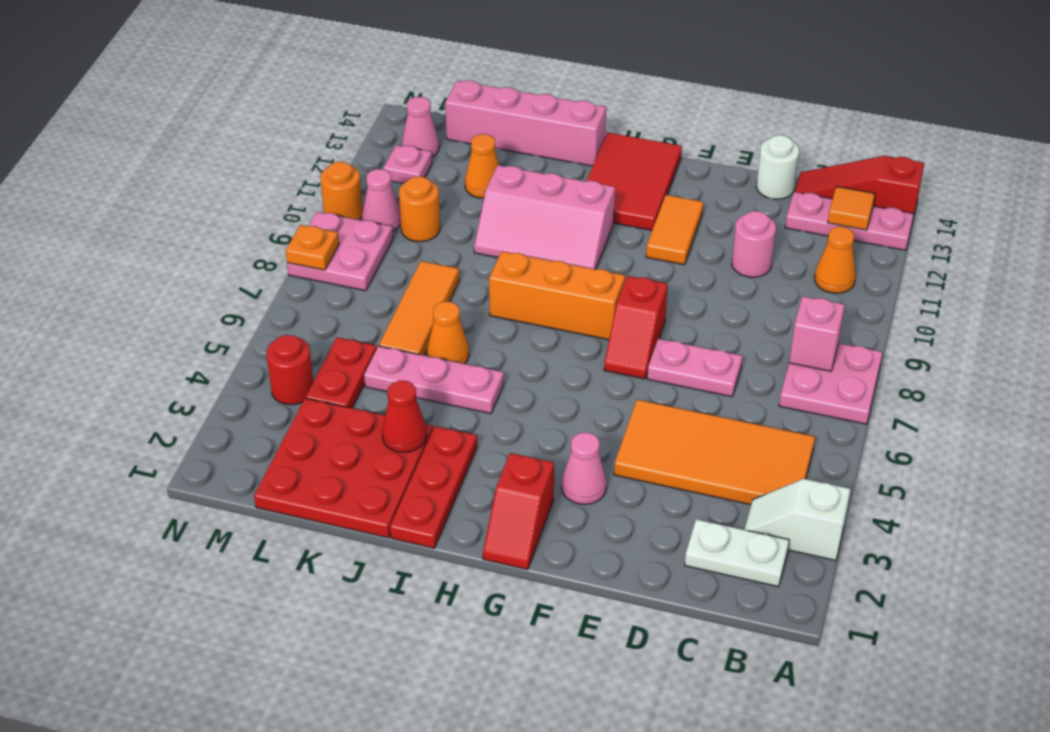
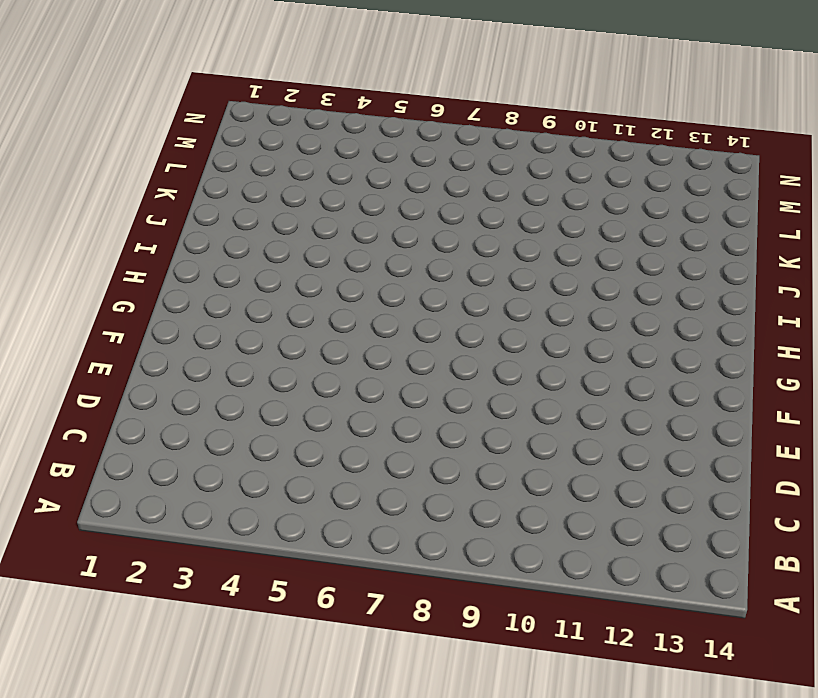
none -> white slope A3:B3 level 1 top A
none -> pink plate A7:B8 level 1
none -> pink plate A13:C13 level 1
none -> red slope A14:C14 level 1 top A

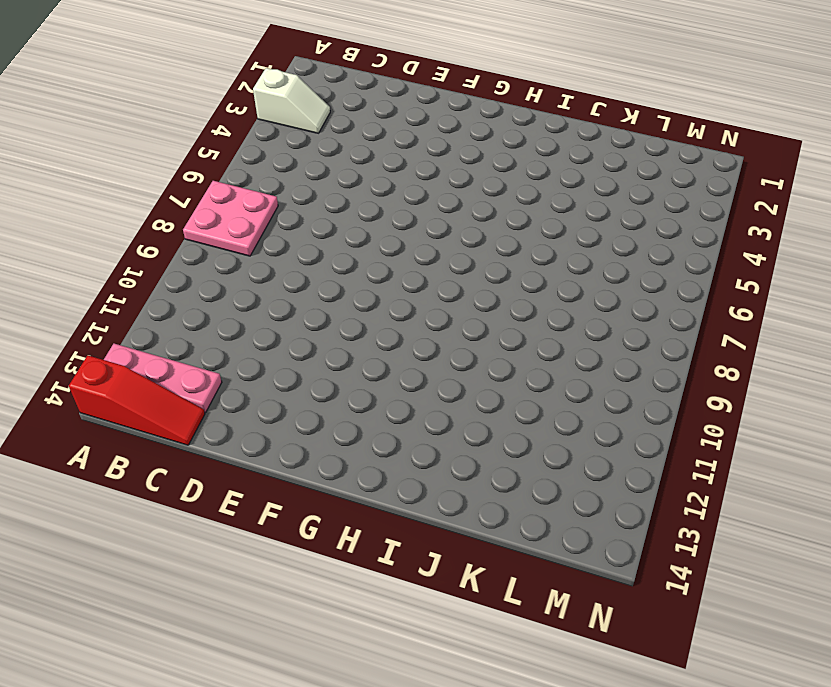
none -> white plate B2:C2 level 1
none -> orange tile B4:E5 level 1
none -> orange cone B11 level 1
none -> pink plate D7:E7 level 1

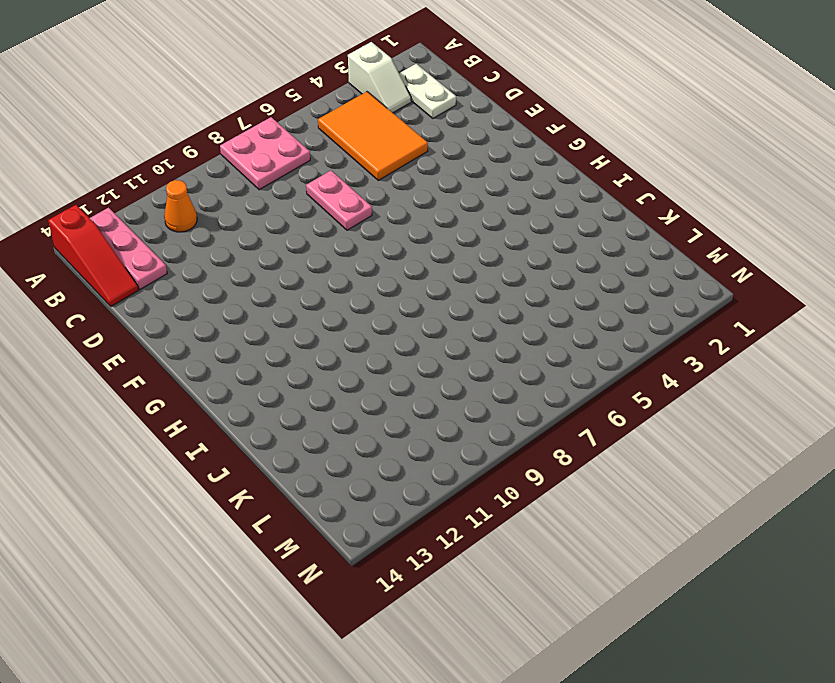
orange tile B4:D5 level 1 -> orange tile B4:E5 level 1
none -> pink round brick D11 level 1
none -> white round brick D14 level 1
none -> pink cone F3 level 1
none -> red slope F7:F8 level 1 top 8

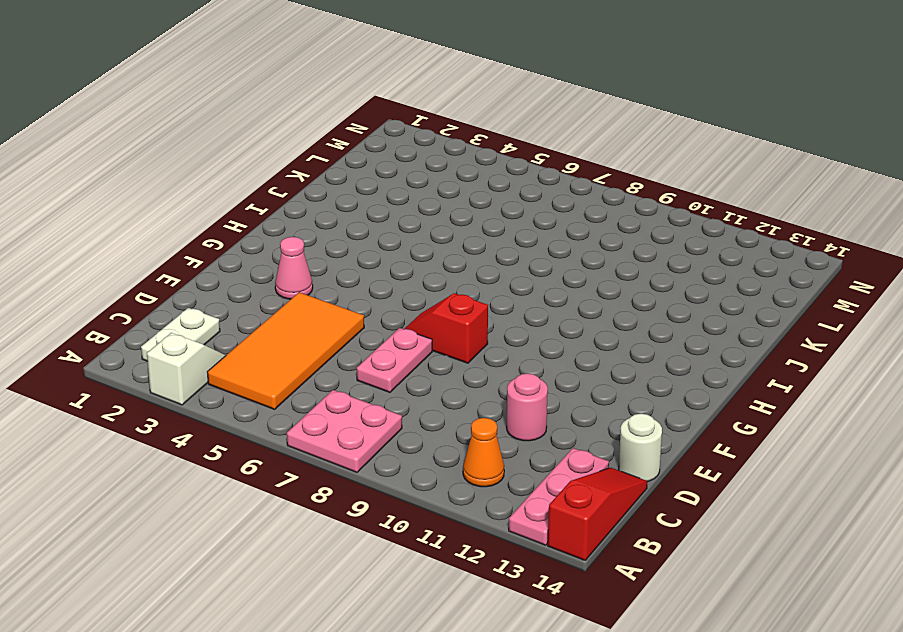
none -> orange tile F11:F12 level 1
none -> red slope G1:G2 level 1 top 2
none -> orange brick G8:I8 level 1
none -> red tile G12:H14 level 1

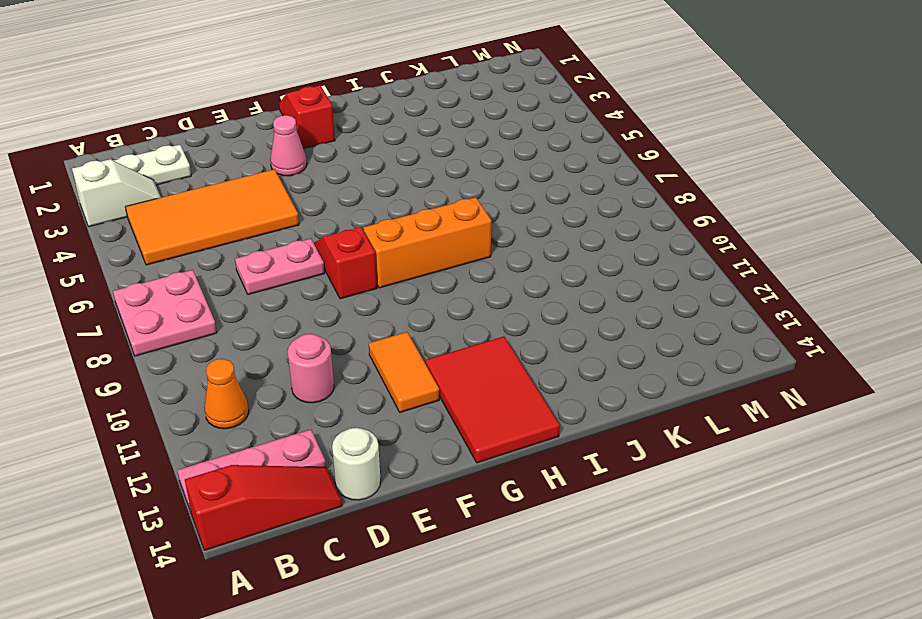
none -> pink slope H10:J11 level 1 top 11
none -> red plate I1:I3 level 1
none -> pink plate I5:K5 level 1
none -> pink brick I14:L14 level 1

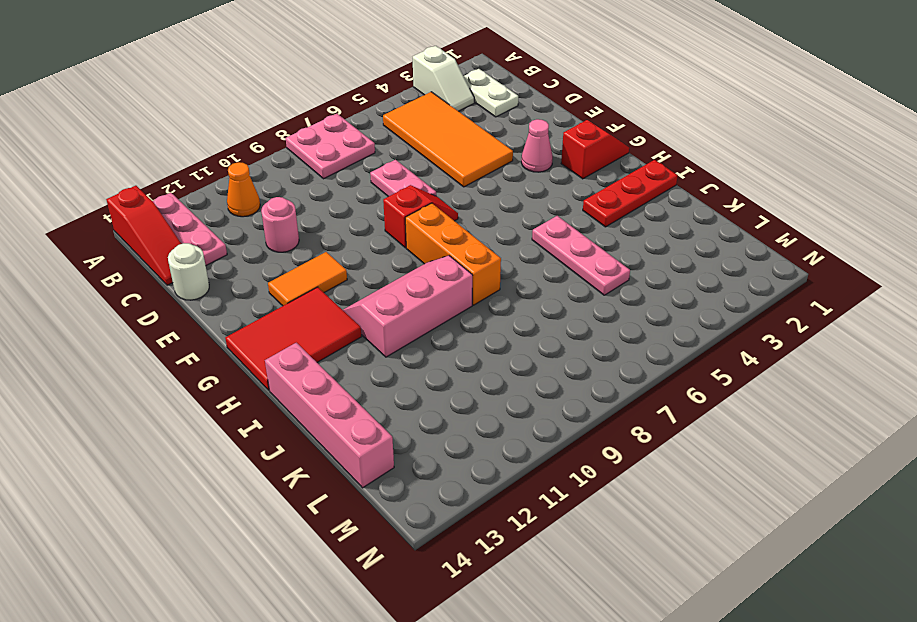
pink slope H9:I11 level 1 top I -> pink slope H10:J11 level 1 top 11
none -> red plate J1:L3 level 1
none -> orange cone J6 level 1
none -> orange tile K6:K8 level 1
none -> orange cone K12 level 1

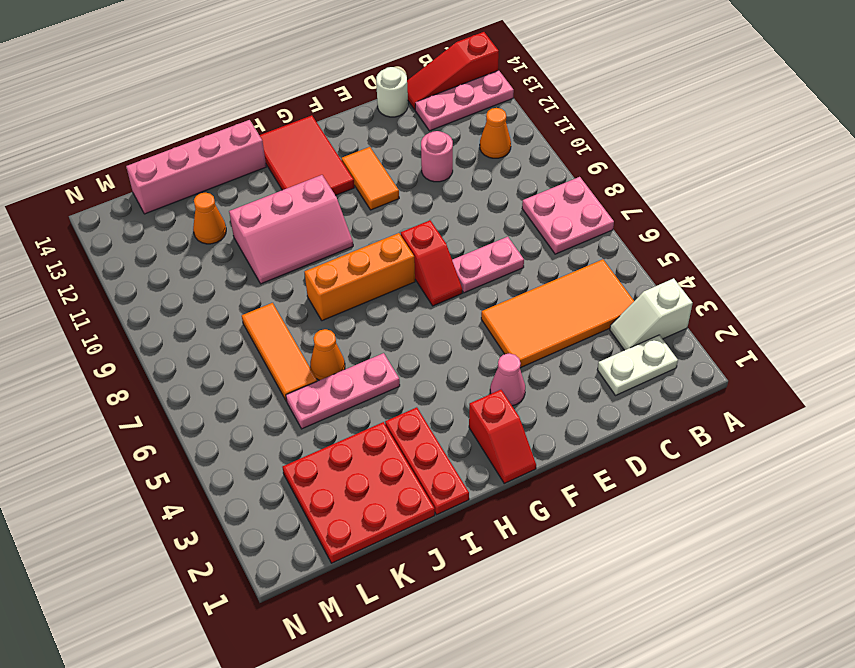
none -> red plate L4:L5 level 1
none -> orange round brick L10 level 1
none -> red round brick M4 level 1
none -> pink plate M8:N9 level 1

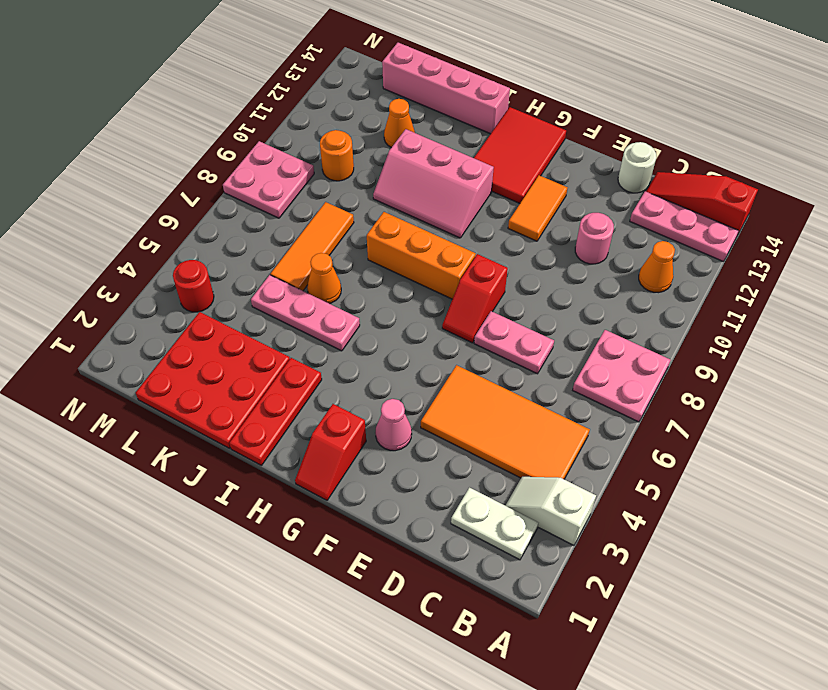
none -> red plate L4:L5 level 1
none -> pink cone M10 level 1
none -> pink plate M12 level 1
none -> pink cone M13 level 1

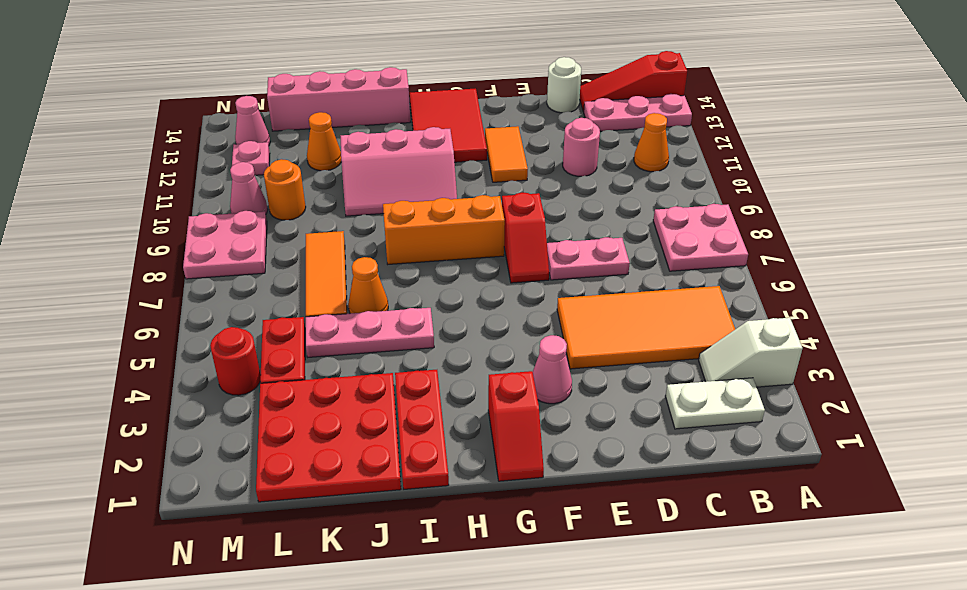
none -> orange round brick N10 level 1
none -> pink brick B8 level 2
none -> orange tile B13 level 2
none -> red cone J3 level 2

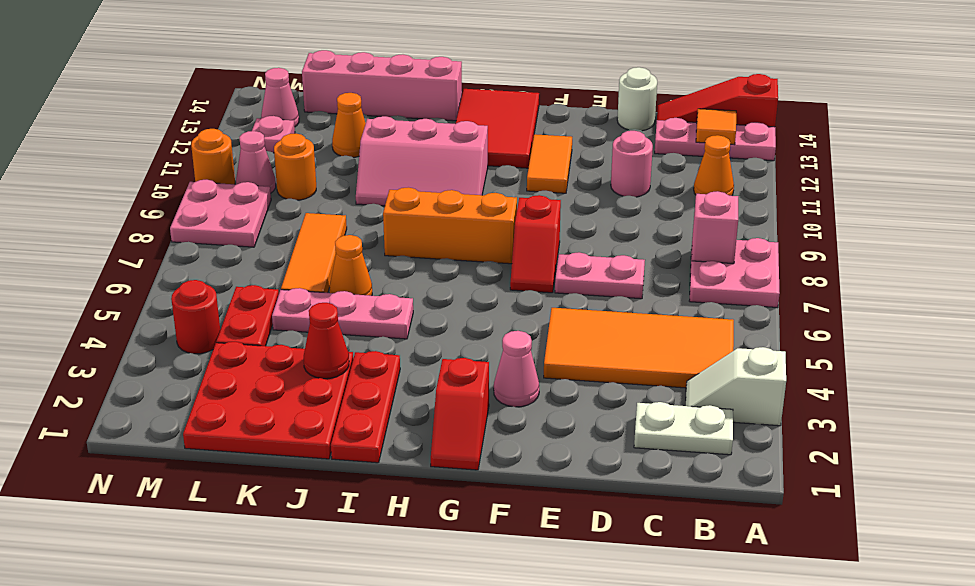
none -> orange plate N8 level 2

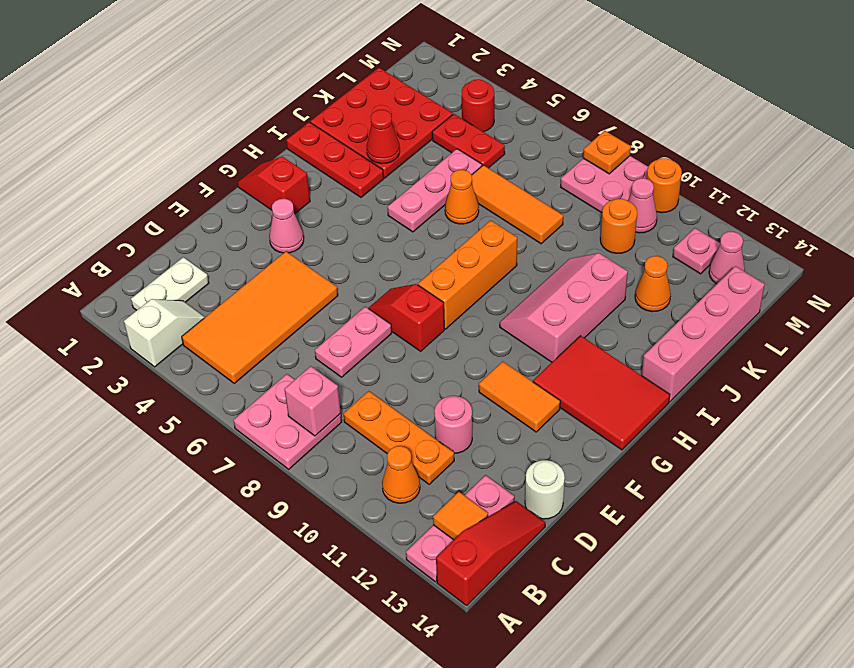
orange plate C9:C11 level 1 -> none

